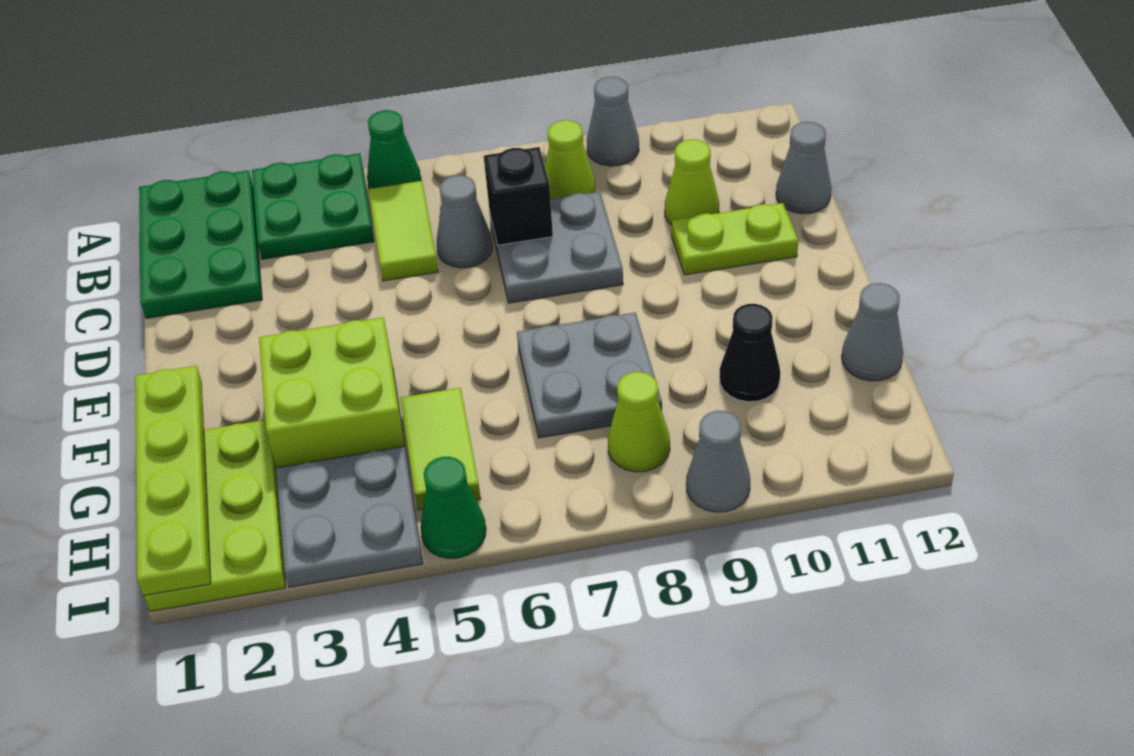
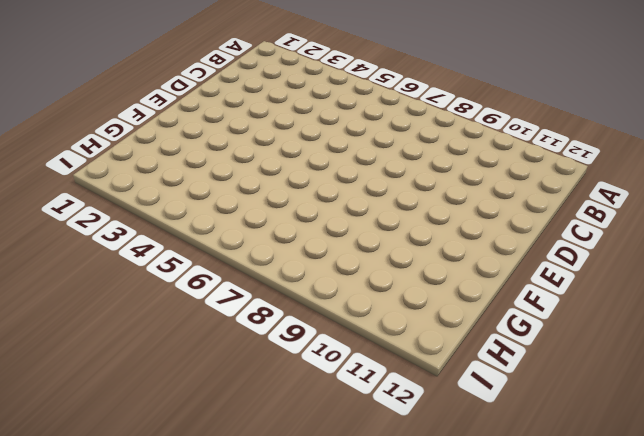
none -> green plate A1:C2 level 1
none -> green plate A3:B4 level 1
none -> green cone A5 level 1

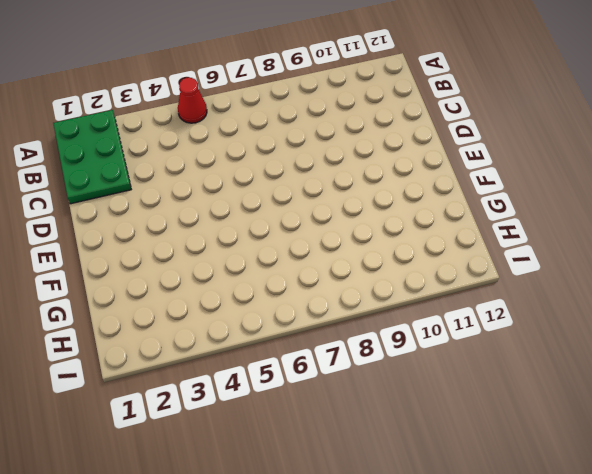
red cone A5 level 1 -> green cone A5 level 1
none -> green plate A3:B4 level 1
none -> grey cone A9 level 1
none -> lime tile B5:C5 level 1

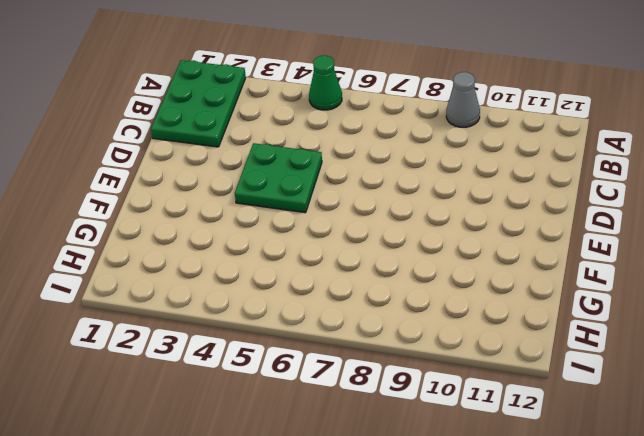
green plate D4:E5 level 1 -> green plate A3:B4 level 1
none -> lime tile B5:C5 level 1
none -> lime cone B8 level 1
none -> grey cone C6 level 1

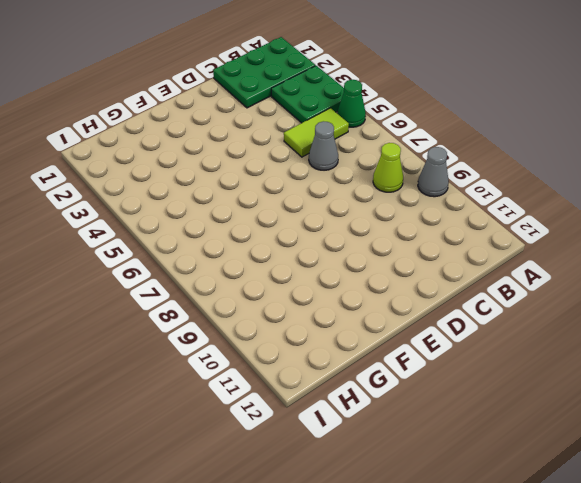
none -> grey plate C7:D8 level 1
none -> lime cone C10 level 1
none -> grey cone C12 level 1

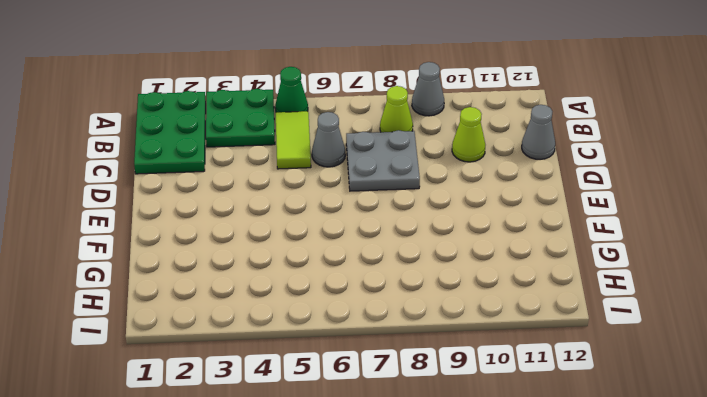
none -> lime plate D10:D11 level 1
none -> lime brick F3:G4 level 1
none -> grey plate F7:G8 level 1

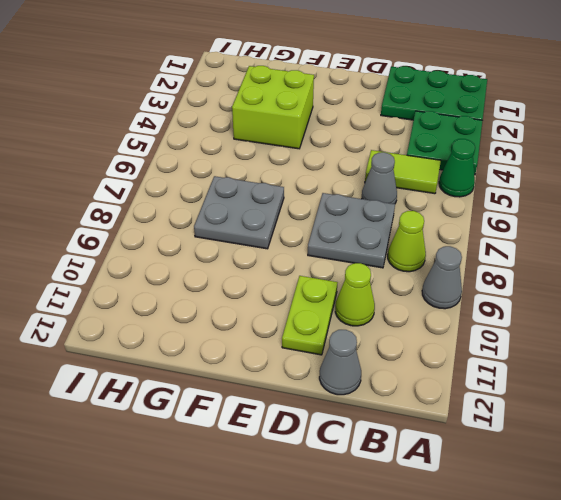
none -> lime plate G1:I2 level 1
none -> lime tile G5:H5 level 1
none -> black cone G10 level 1

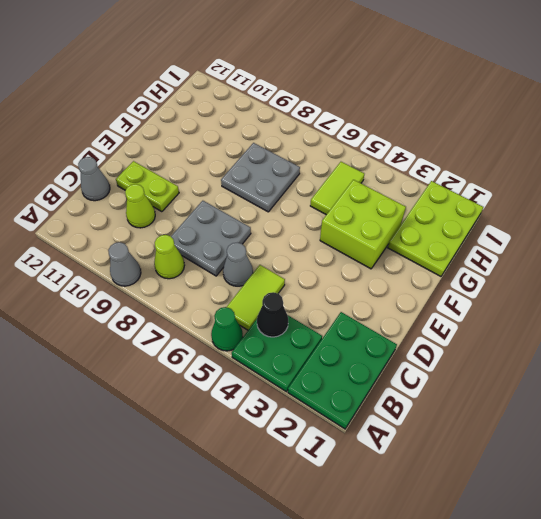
black cone B4 level 2 -> black cone G10 level 1
none -> grey cone G12 level 1
none -> grey plate H3:I4 level 1
none -> lime cone H8 level 1

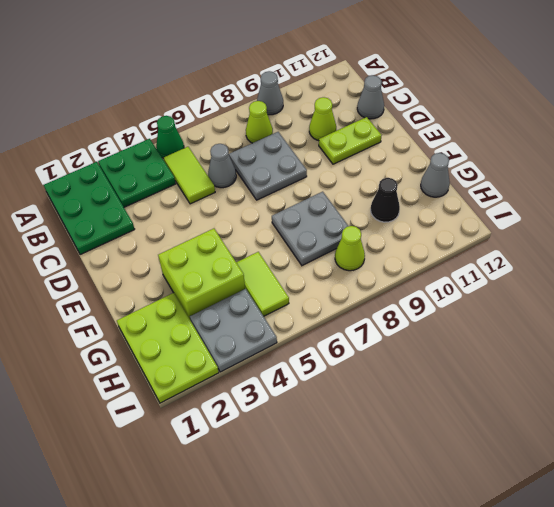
none -> green cone I5 level 1
none -> grey cone I9 level 1
none -> black brick C7 level 2

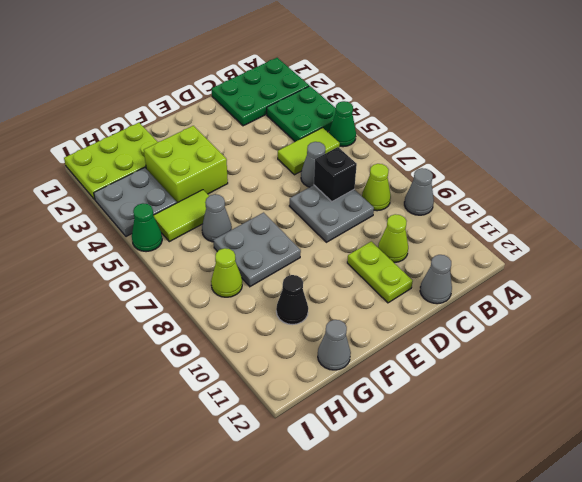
grey cone G6 level 1 -> grey cone I9 level 1
none -> lime plate F1:I1 level 2

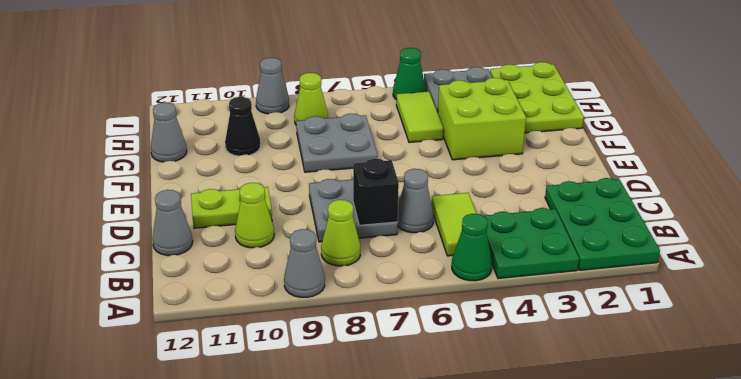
none -> lime plate F1:I1 level 2

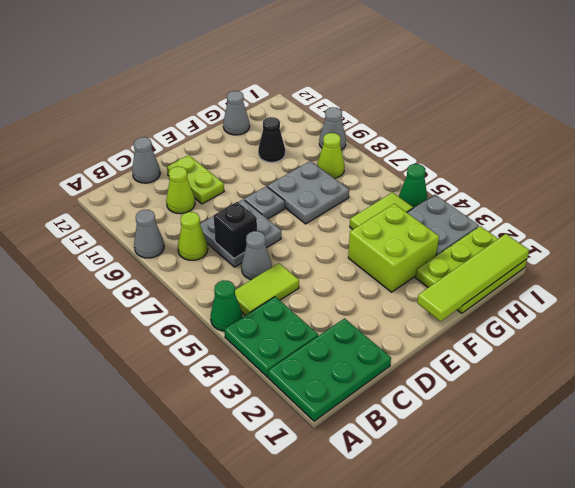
grey plate E8 level 1 -> none
lime tile F1:I1 level 2 -> lime plate F1:I1 level 2

